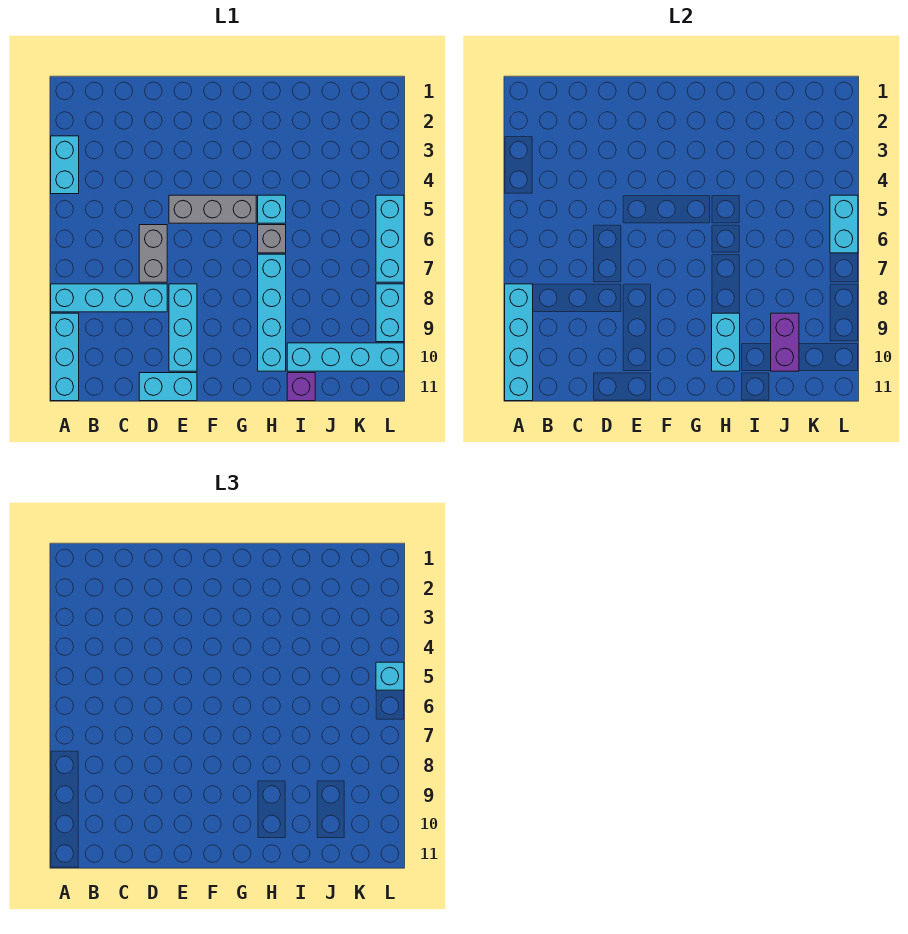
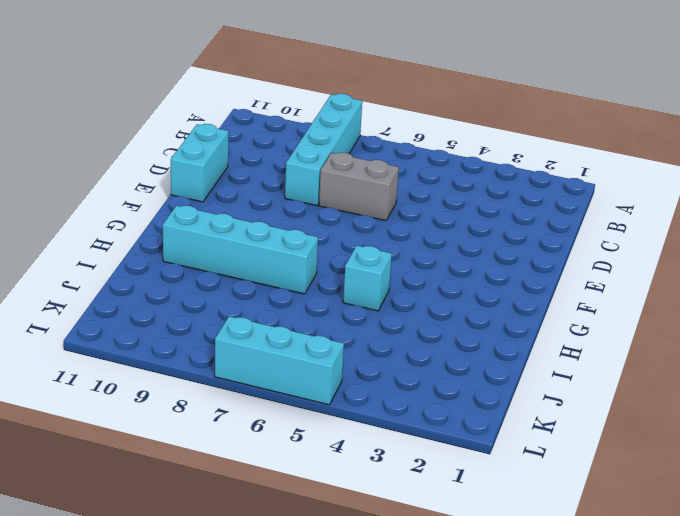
none -> cyan brick A3:A4 level 1
none -> cyan brick A9:A11 level 1
none -> grey brick E5:G5 level 1

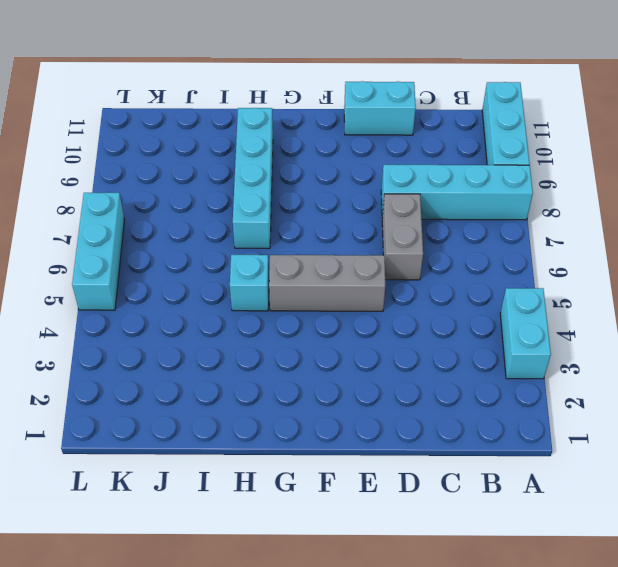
none -> cyan brick E8:E10 level 1
none -> grey brick H6 level 1
none -> cyan brick I10:L10 level 1

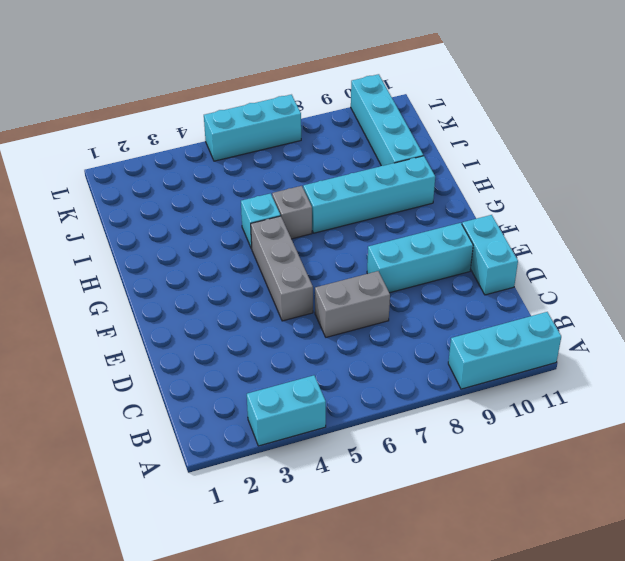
none -> cyan brick A8:D8 level 1
none -> purple brick I11 level 1
none -> cyan brick L8:L9 level 1

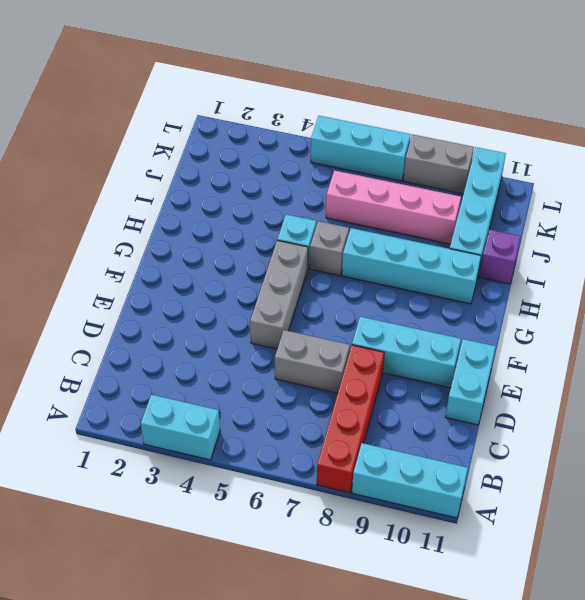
red brick A8:D8 level 1 -> cyan brick A8:D8 level 1
pink brick J6:J9 level 1 -> none
grey brick L8:L9 level 1 -> cyan brick L8:L9 level 1
none -> cyan brick A8:A11 level 2
none -> cyan brick H9:H10 level 2
none -> purple brick J9:J10 level 2

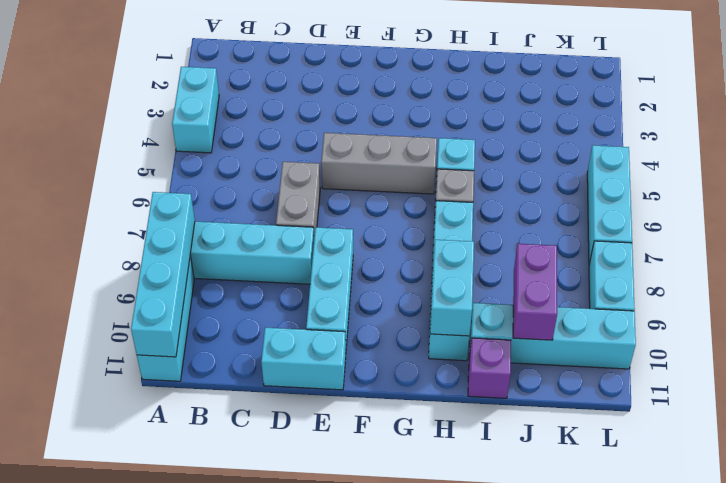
none -> cyan brick L5:L6 level 2
none -> cyan brick L5 level 3

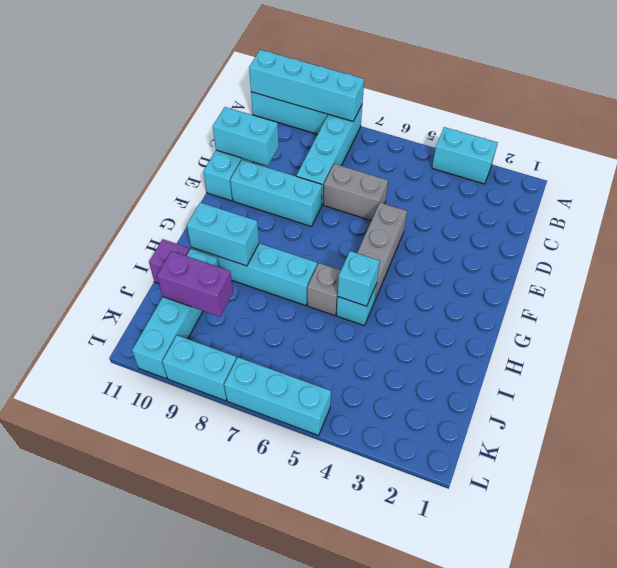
cyan brick D10:D11 level 2 -> cyan brick L5:L6 level 2
cyan brick H5 level 2 -> cyan brick L5 level 3

